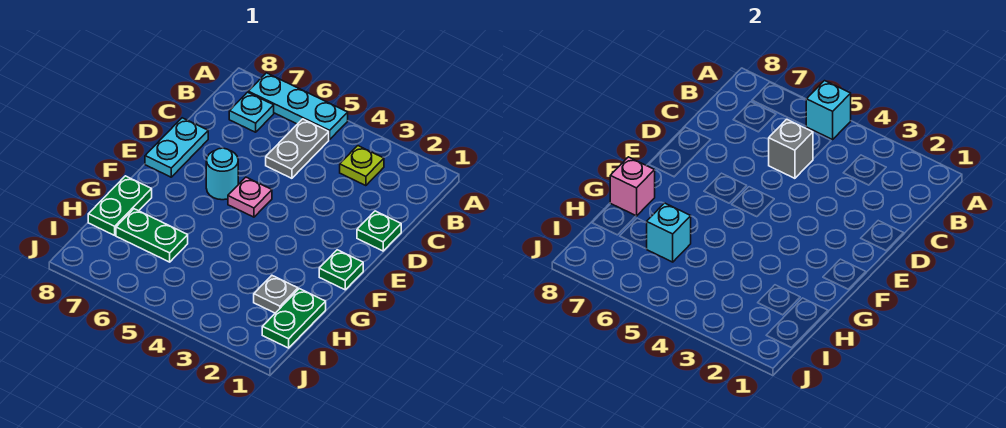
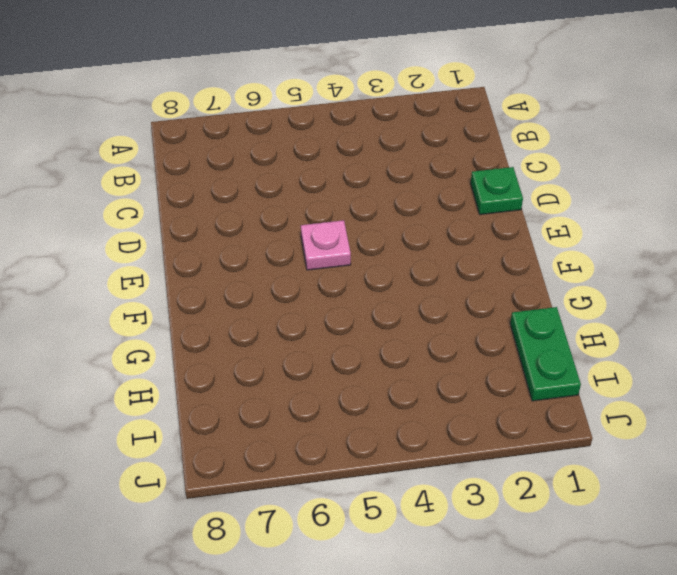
none -> cyan plate A5:A7 level 1
none -> lime plate B3 level 1
none -> grey plate B5:C5 level 1

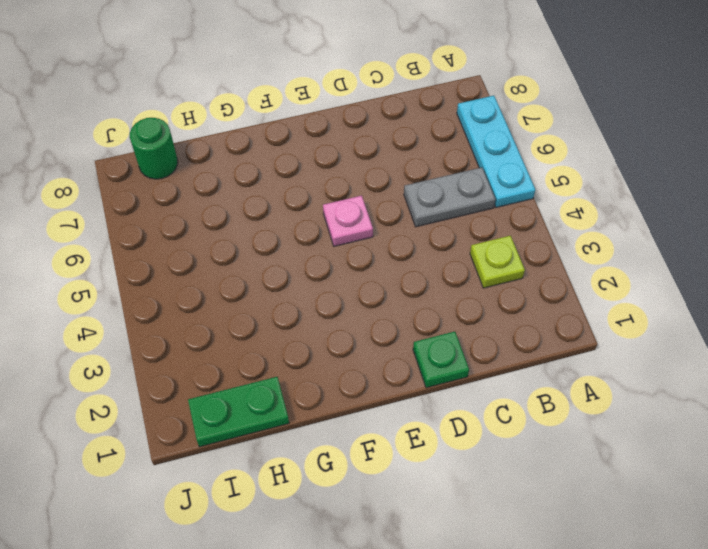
green round brick I8 level 1 -> none
none -> cyan plate B7 level 1
none -> cyan plate D8:E8 level 1
none -> cyan round brick E6 level 1

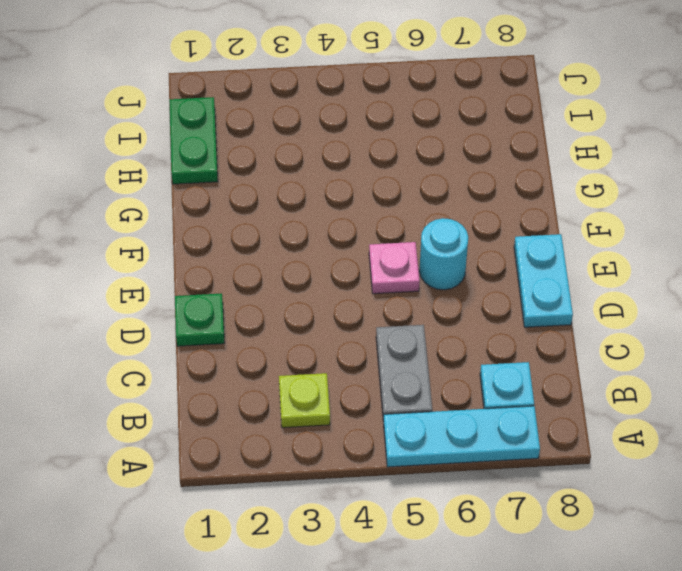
none -> green plate F1 level 1
none -> green plate G8:H8 level 1
none -> grey plate H2 level 1

